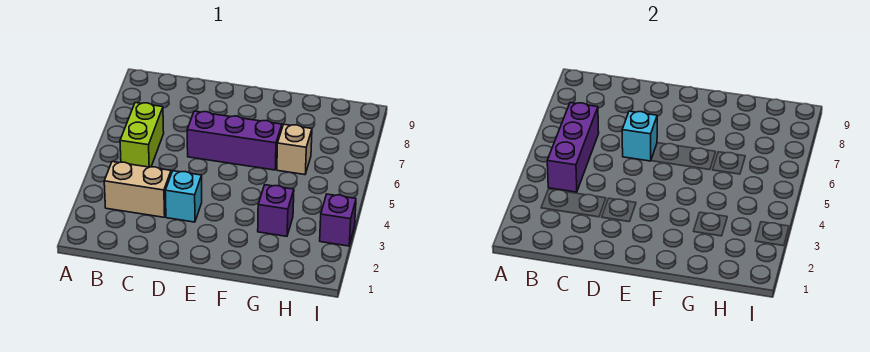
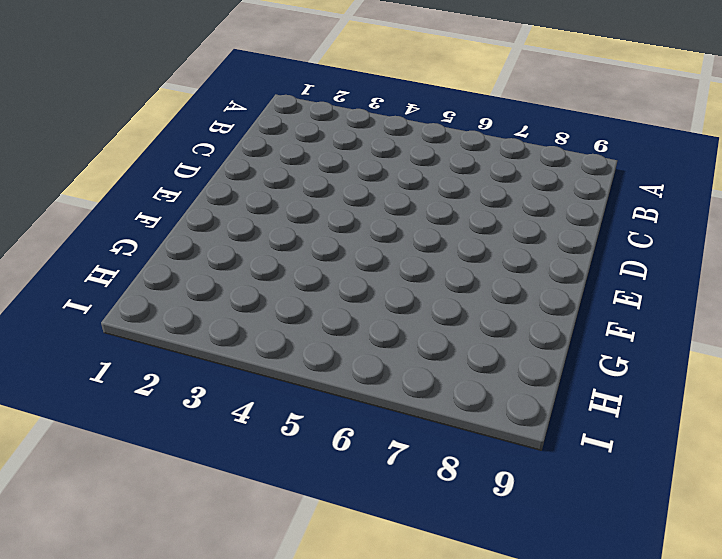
none -> tan brick B3:C3 level 1
none -> lime brick B5:B6 level 1

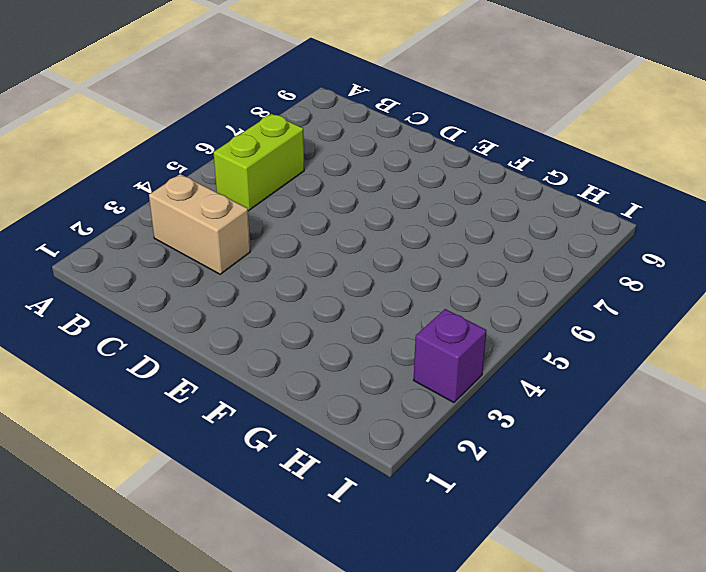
none -> cyan brick D3 level 1
none -> purple brick D6:F6 level 1

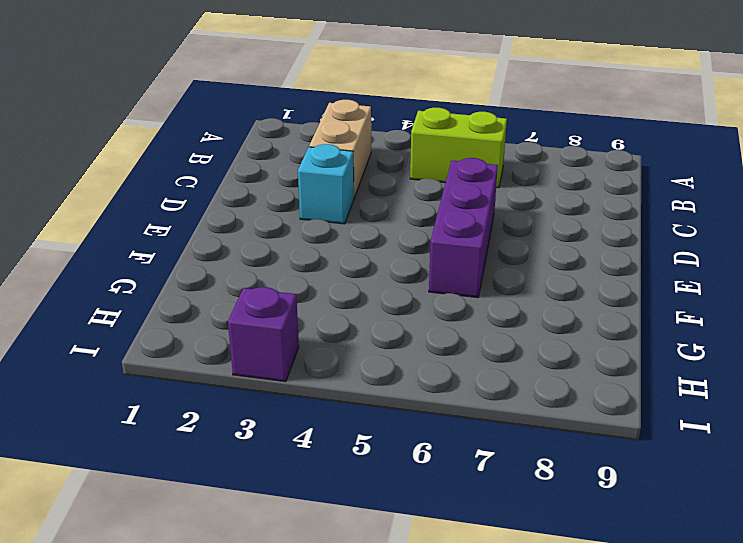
none -> purple brick G3 level 1
none -> tan brick G6 level 1

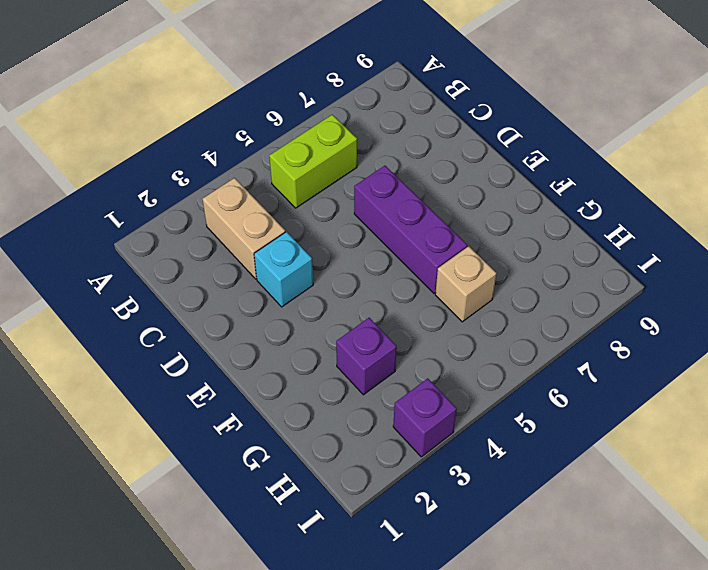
none -> purple brick B4:B6 level 2
none -> cyan brick D6 level 2

